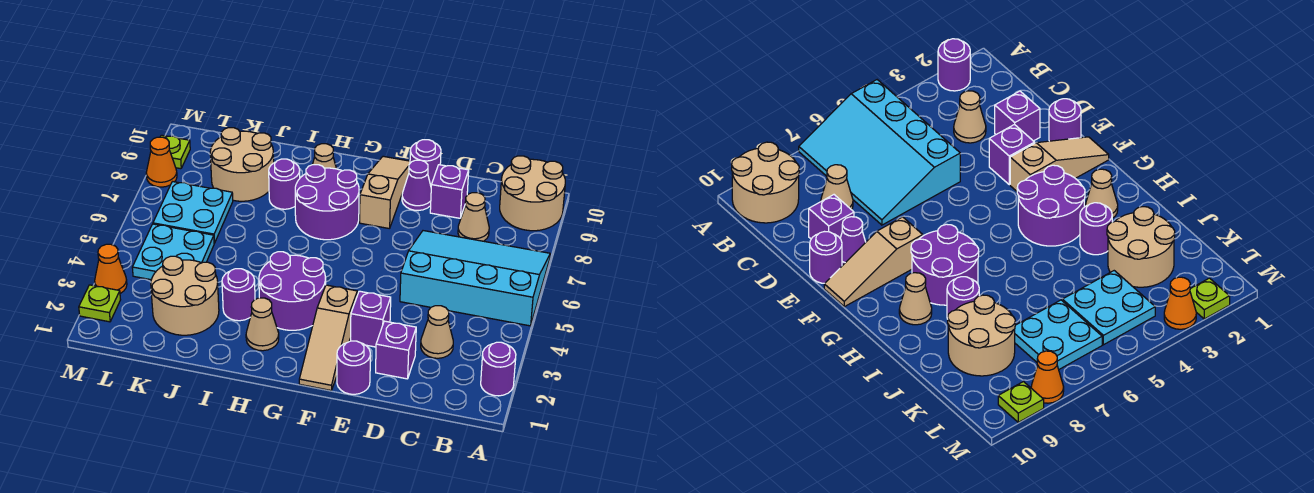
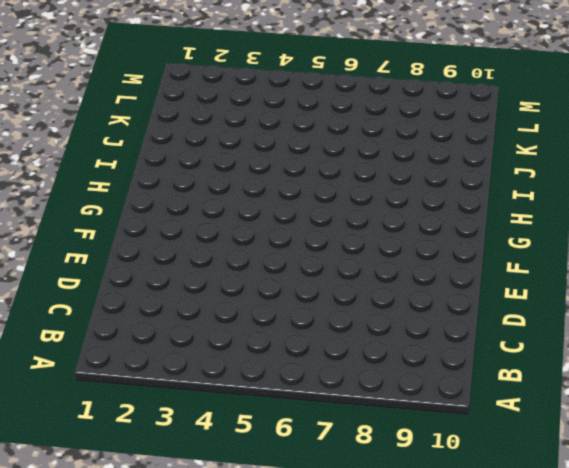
none -> purple round brick A2 level 1
none -> cyan slope A5:D7 level 1 top 5
none -> tan round brick A9:B10 level 1

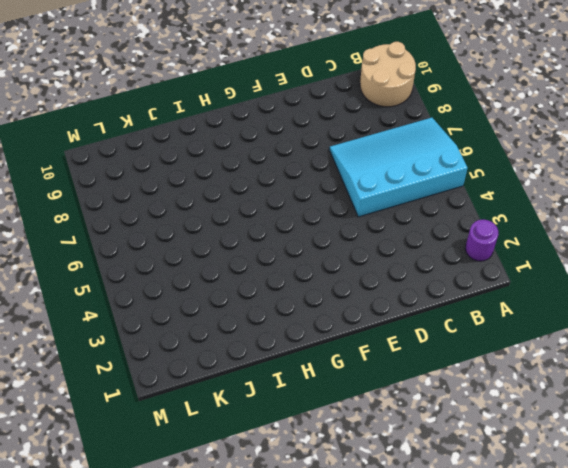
none -> tan cone C3 level 1
none -> tan cone C8 level 1
none -> purple brick D2 level 1

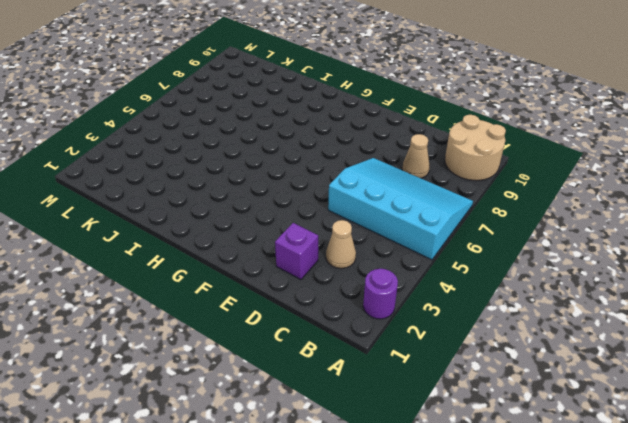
none -> purple brick D9 level 1
none -> purple round brick E1 level 1
none -> purple brick E3 level 1

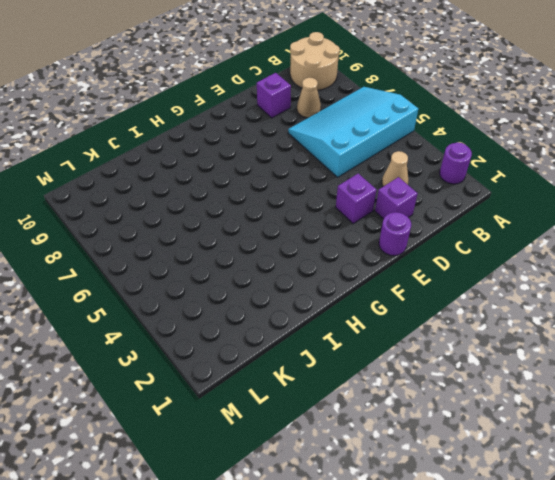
none -> purple cone E9 level 1
none -> purple round brick E10 level 1
none -> tan slope F1:F3 level 1 top 3

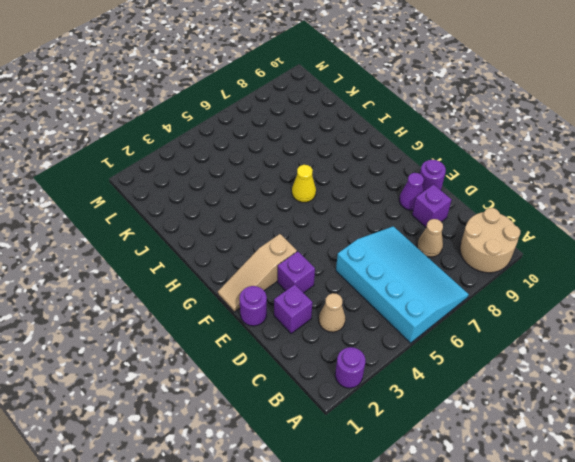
yellow cone H6 level 1 -> none
none -> tan slope F8:F10 level 1 top 8
none -> purple round brick G3:H4 level 1
none -> purple round brick G7:H8 level 1

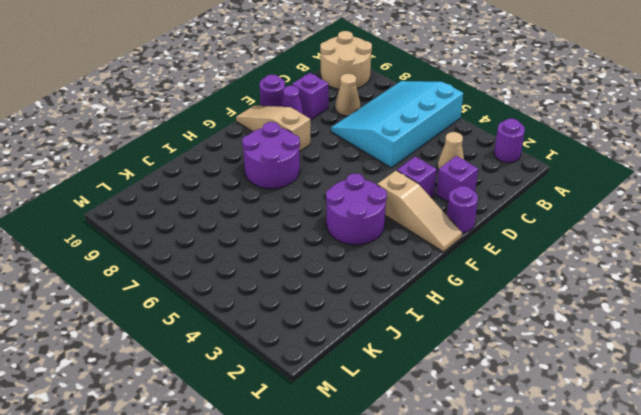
none -> tan cone H2 level 1
none -> tan cone H9 level 1
none -> purple round brick I3 level 1

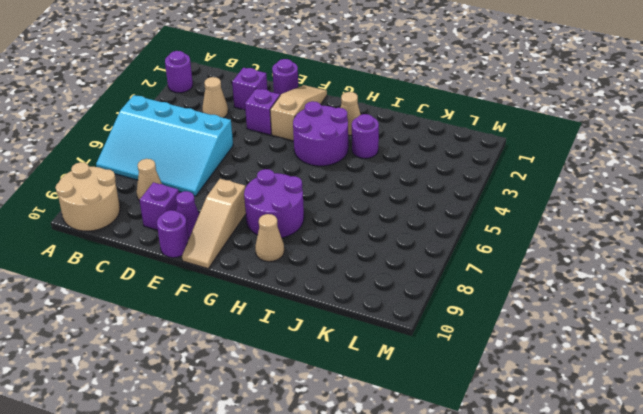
none -> purple round brick I8 level 1
none -> tan round brick J2:K3 level 1
none -> tan round brick J8:K9 level 1

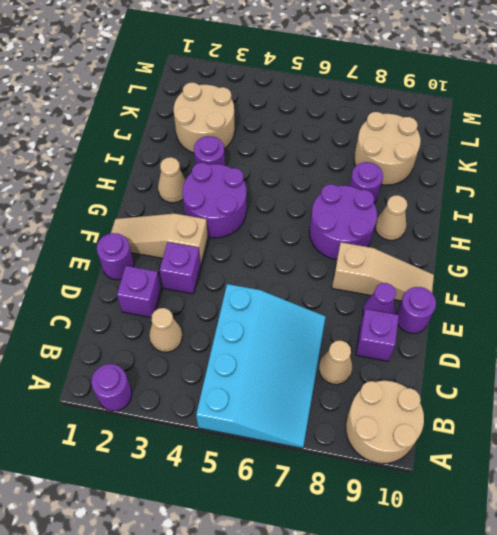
none -> cyan plate K4:L5 level 1
none -> cyan plate K6:L7 level 1
none -> lime plate M2 level 1

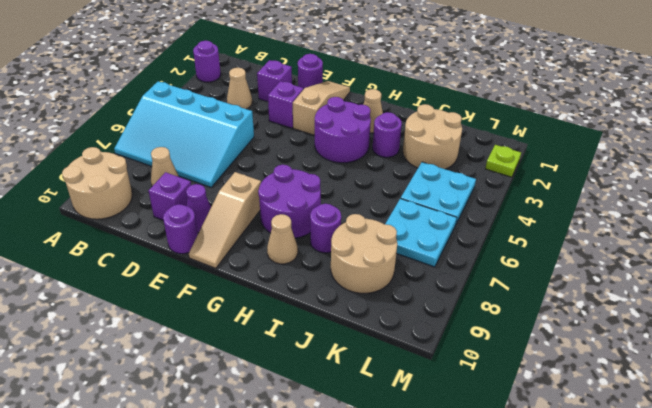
none -> orange cone M3 level 1
none -> orange cone M8 level 1
none -> lime plate M9 level 1

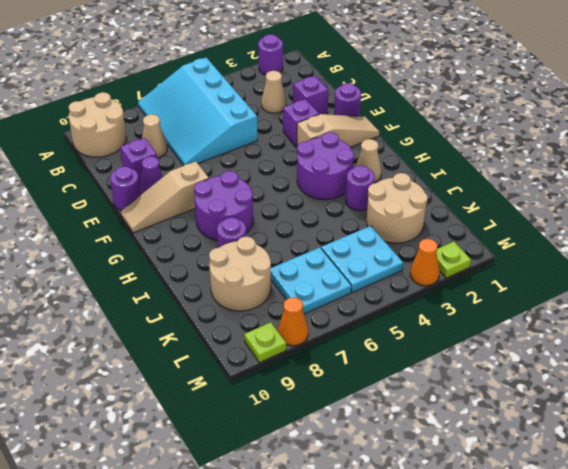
none -> tan cone H9 level 1

